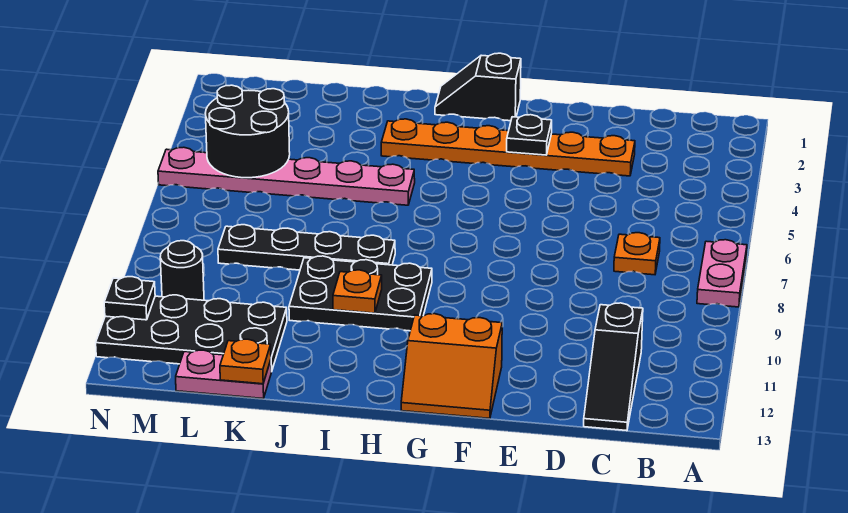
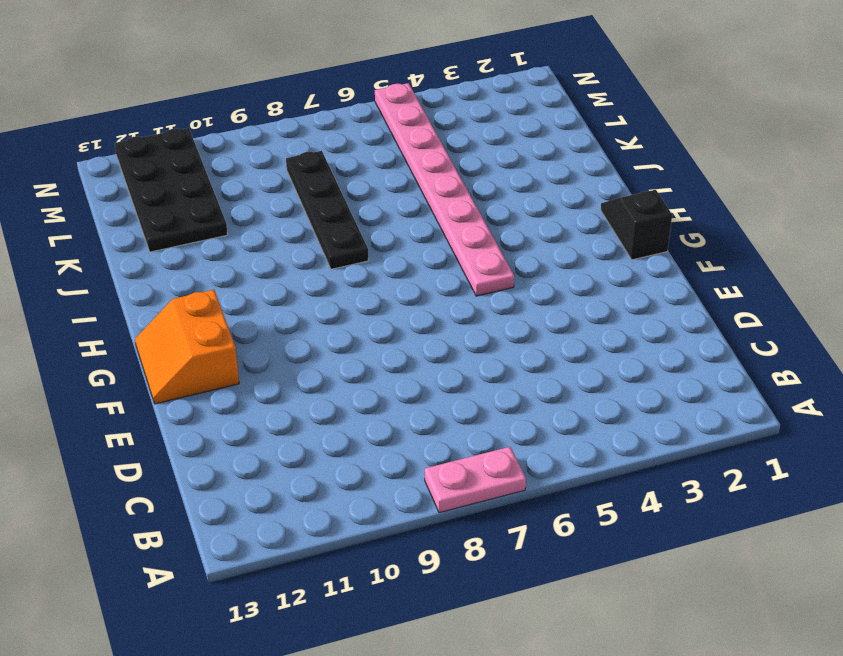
pink plate G5:N5 level 1 -> pink plate I5:N5 level 1
none -> orange plate C7 level 1
none -> black slope C11:C13 level 1 top 11
none -> orange plate D3:I3 level 1

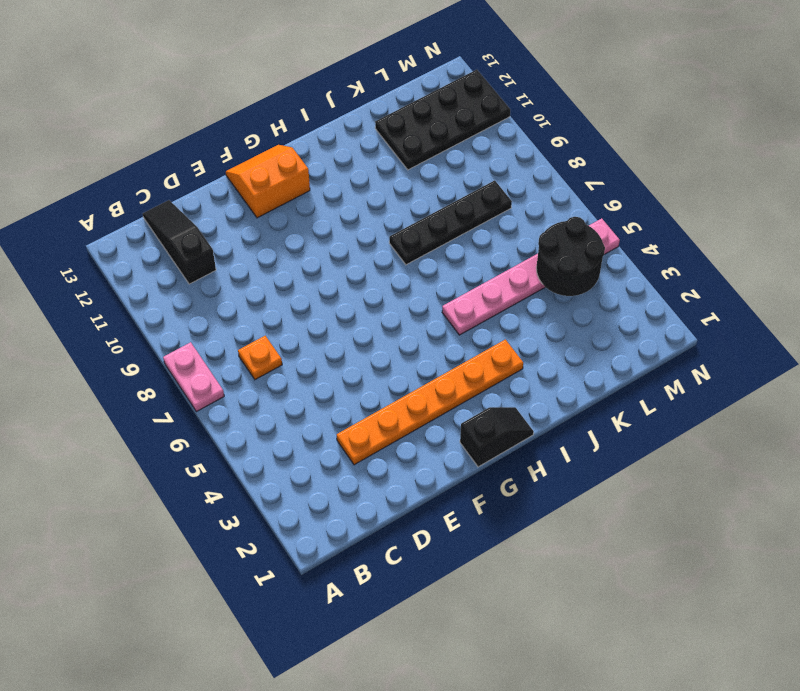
none -> black plate H9:J10 level 1
none -> pink plate K13:L13 level 1
none -> black round brick M10 level 1

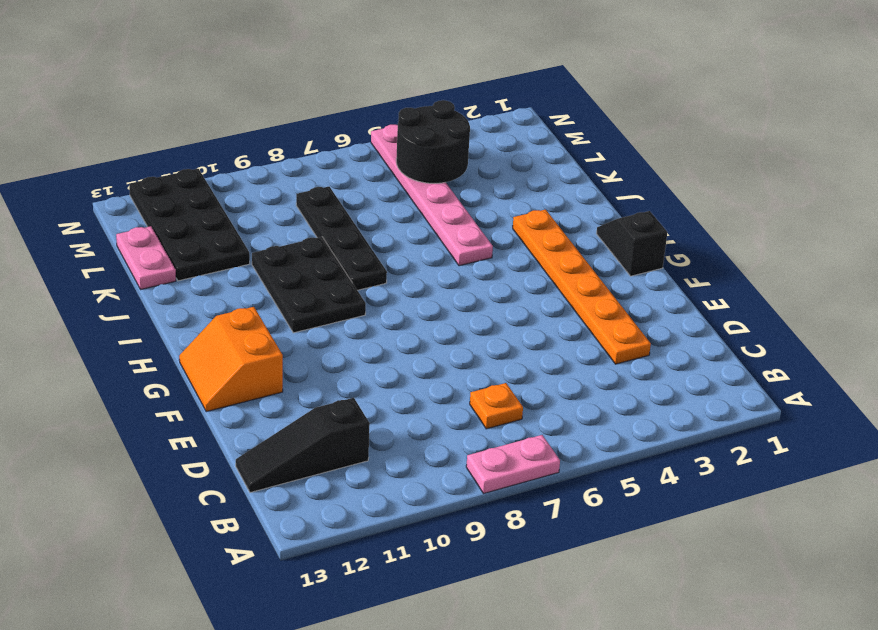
none -> black round brick M10 level 1
none -> black plate F3 level 2
none -> orange plate I10 level 2

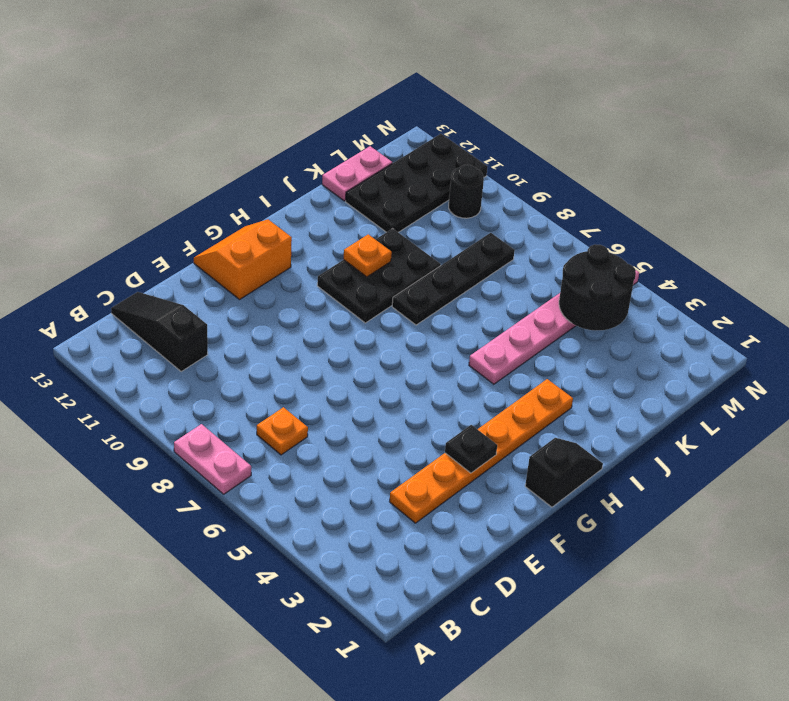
none -> orange plate K13 level 2
none -> black plate N11 level 2

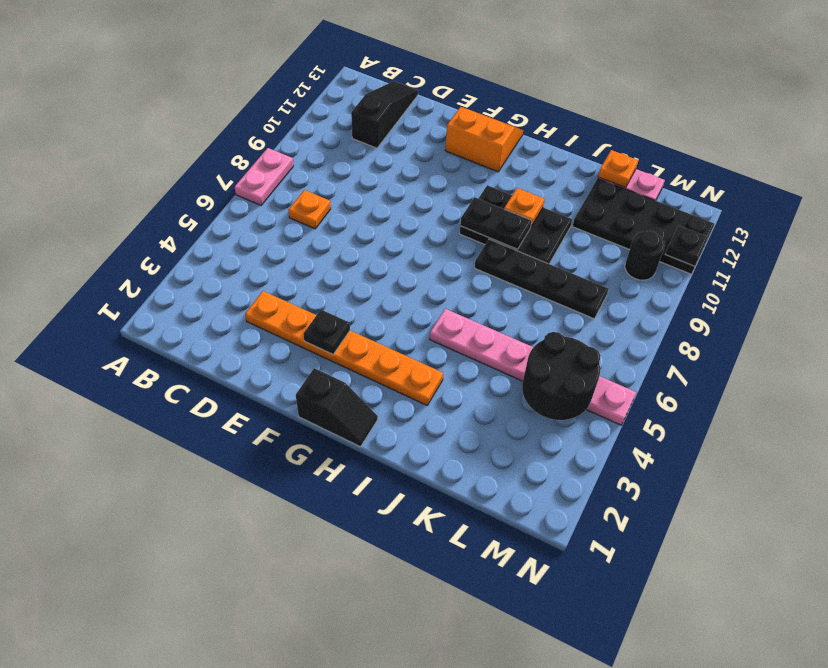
black plate H9:I9 level 2 -> none

